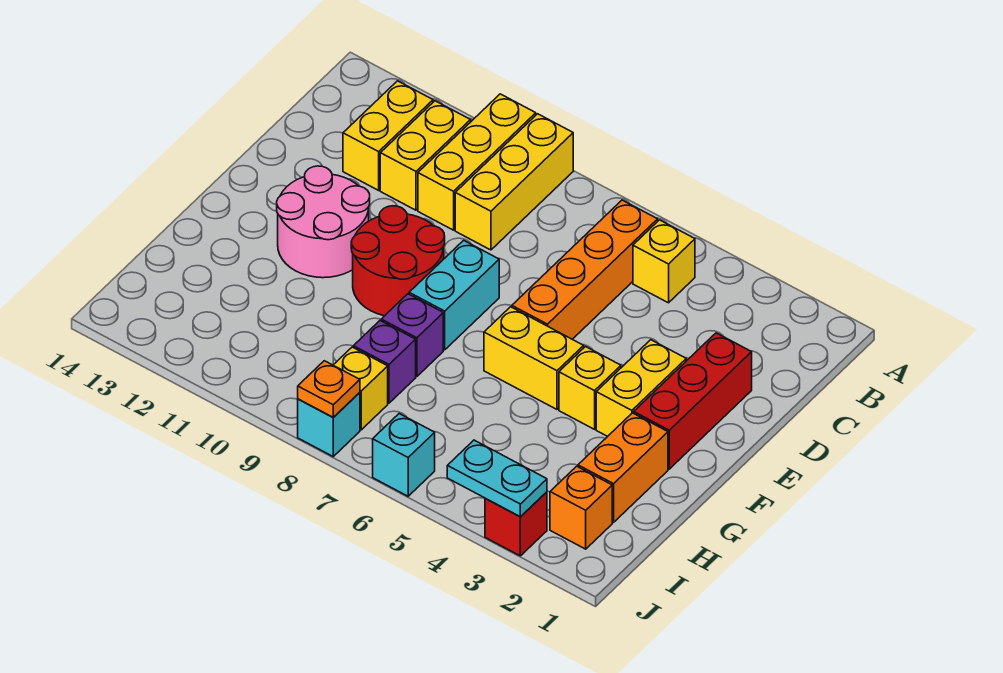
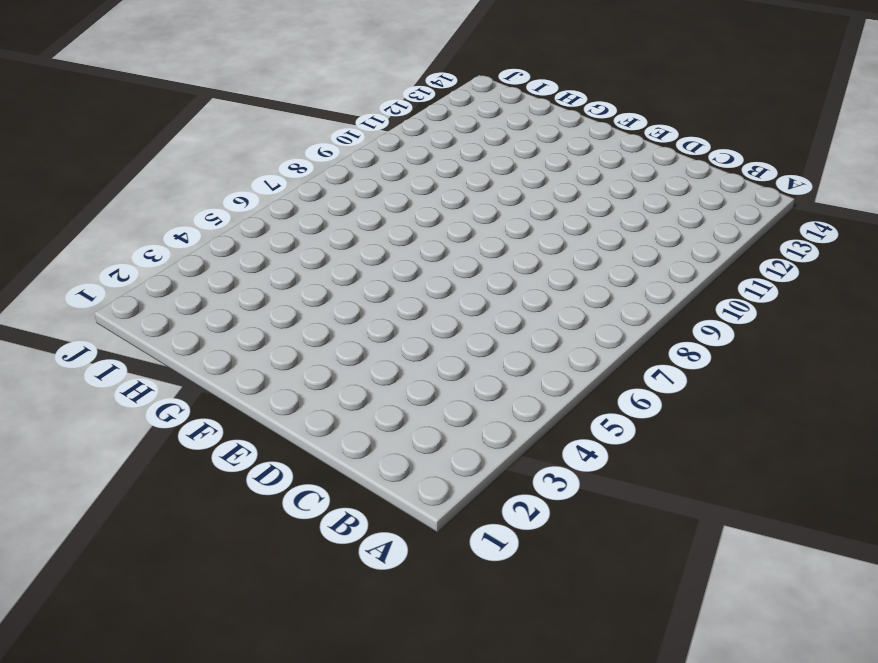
none -> yellow brick A9:C9 level 1
none -> yellow brick A10:C10 level 1
none -> yellow brick B5 level 1

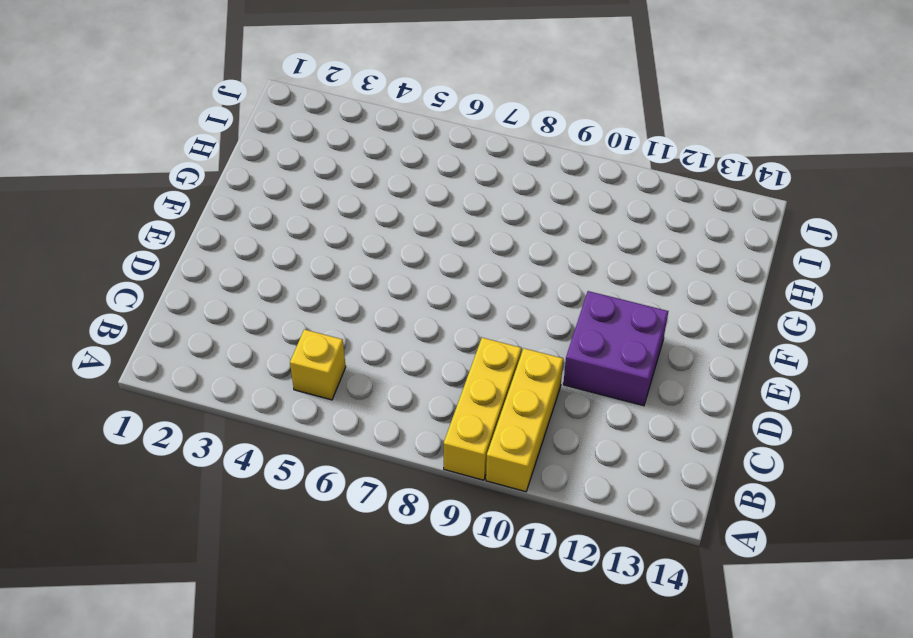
purple brick D11:E12 level 1 -> pink round brick E11:F12 level 1
none -> orange brick B6:E6 level 1
none -> yellow brick B11:C11 level 1
none -> yellow brick B12:C12 level 1

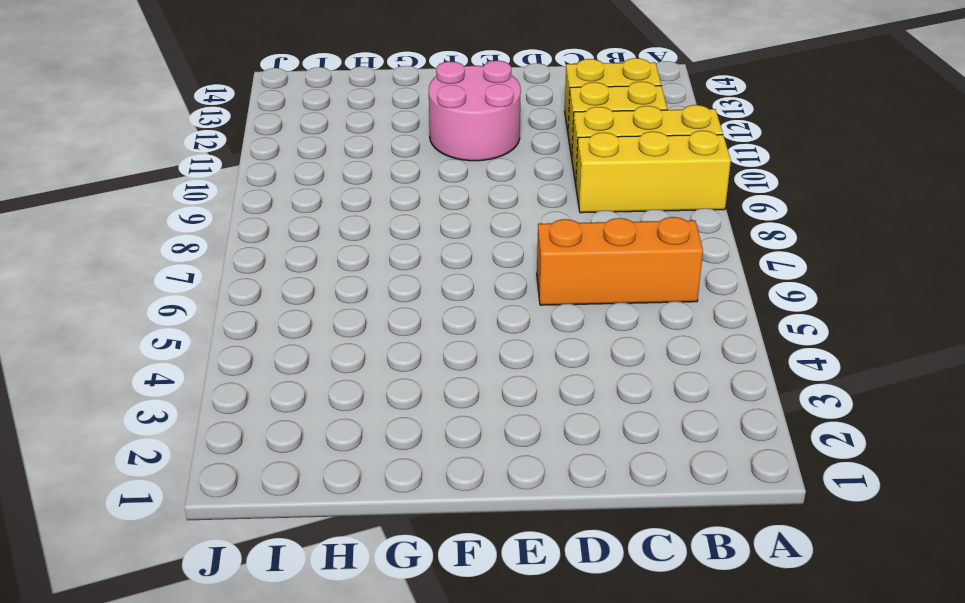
orange brick B6:D6 level 1 -> orange brick B6:E6 level 1
none -> yellow brick B5 level 1
none -> red brick D2:F2 level 1
none -> yellow brick E3:F3 level 1

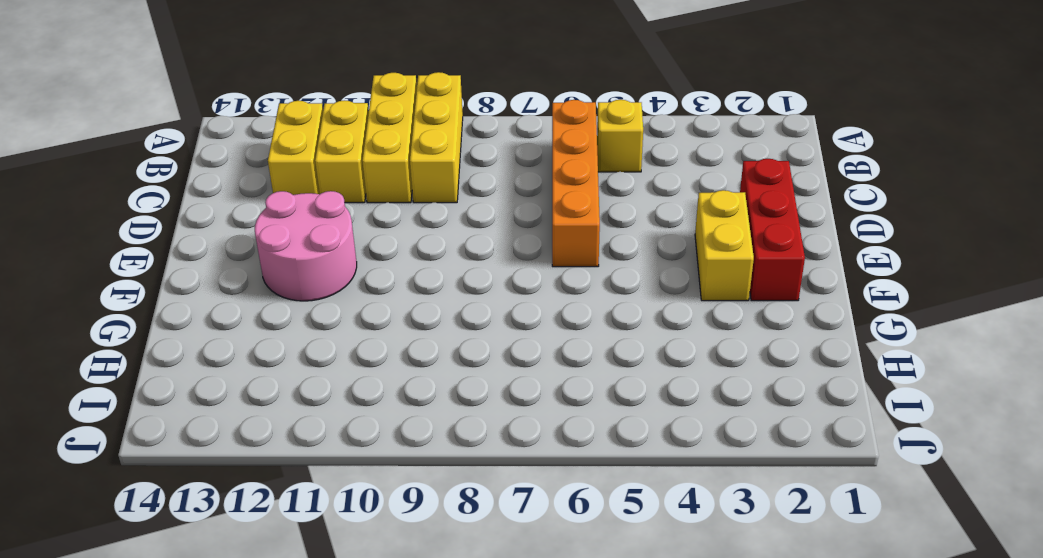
none -> cyan brick E8:F8 level 1
none -> red round brick E9:F10 level 1
none -> yellow brick F4 level 1

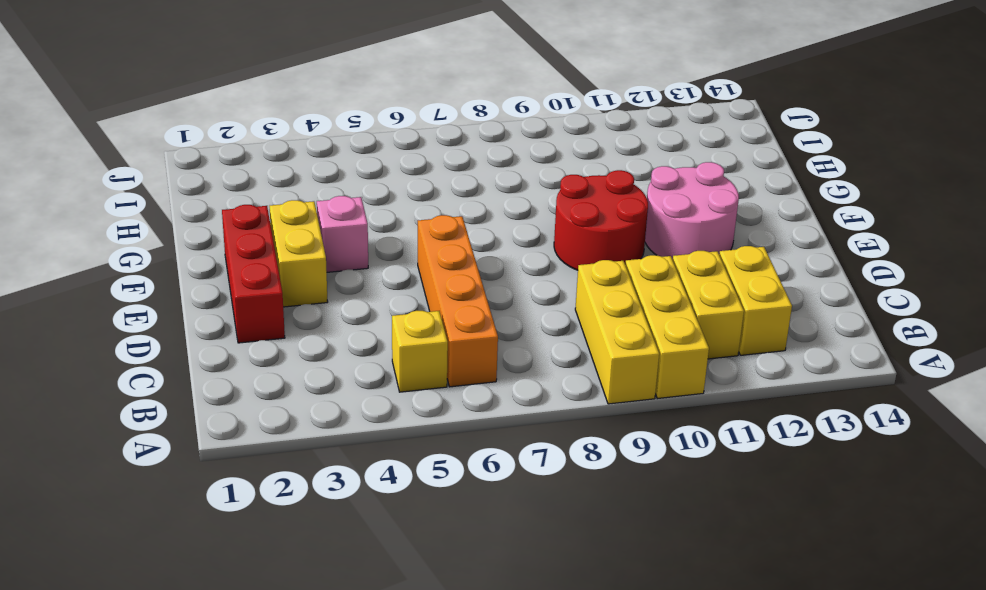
pink brick F4 level 1 -> yellow brick F4 level 1
none -> cyan brick E8:F8 level 1
none -> yellow brick F5:F6 level 1
none -> orange brick G2:H2 level 1

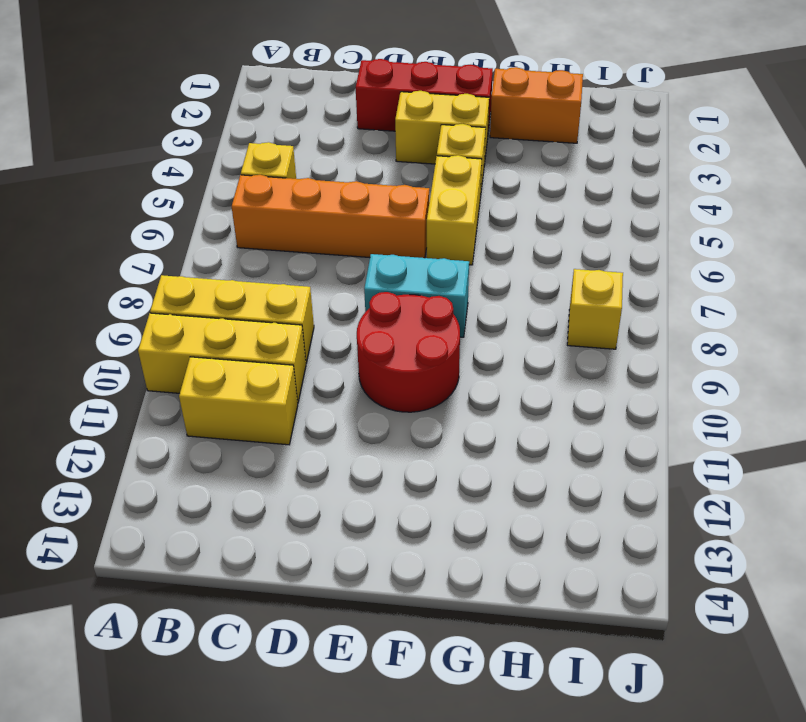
none -> yellow brick B12:C12 level 1
none -> pink round brick E11:F12 level 1
none -> purple brick G8 level 1

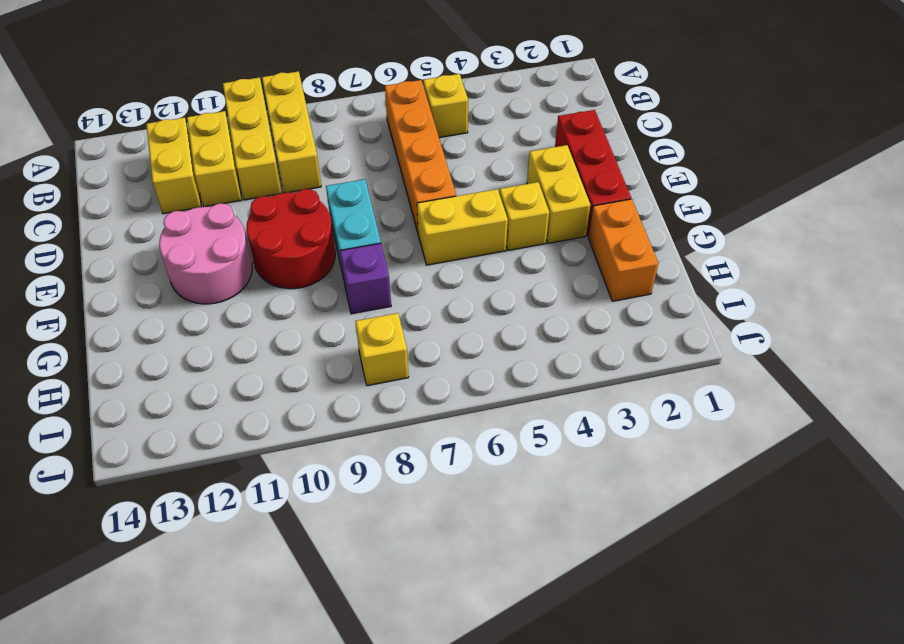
none -> purple brick H8 level 1
none -> orange brick I2 level 1
none -> red brick J3 level 1

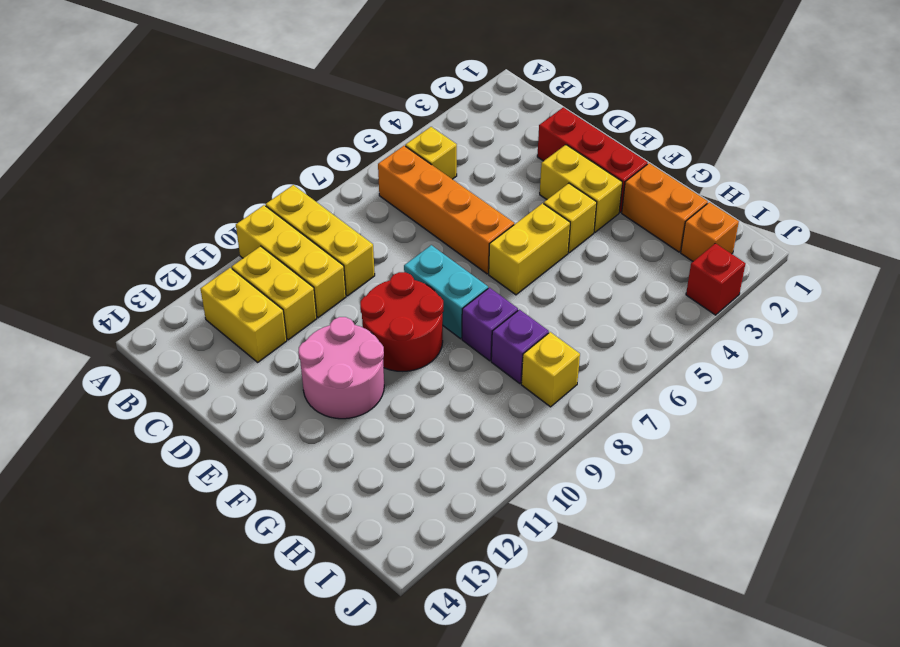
none -> cyan brick J6 level 1
none -> cyan brick J8 level 1
none -> cyan plate J3:J4 level 2

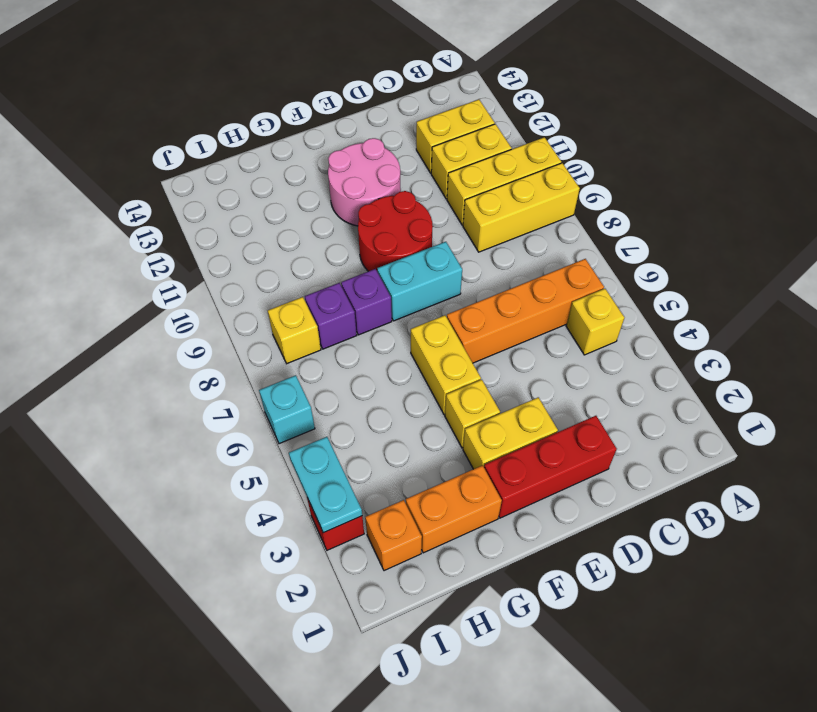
none -> cyan brick J8 level 1
none -> orange plate J8 level 2

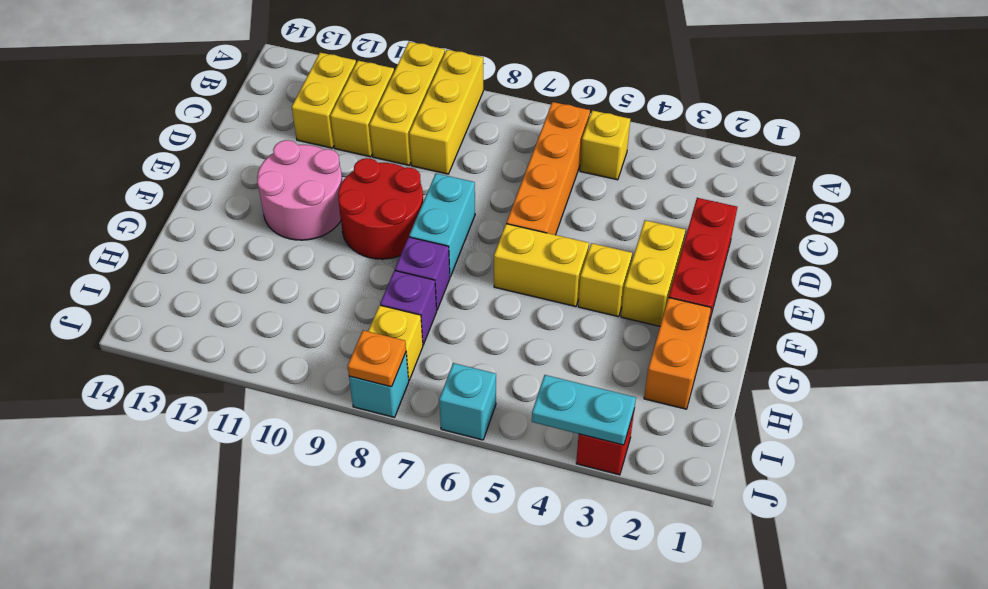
none -> orange brick I2 level 1

